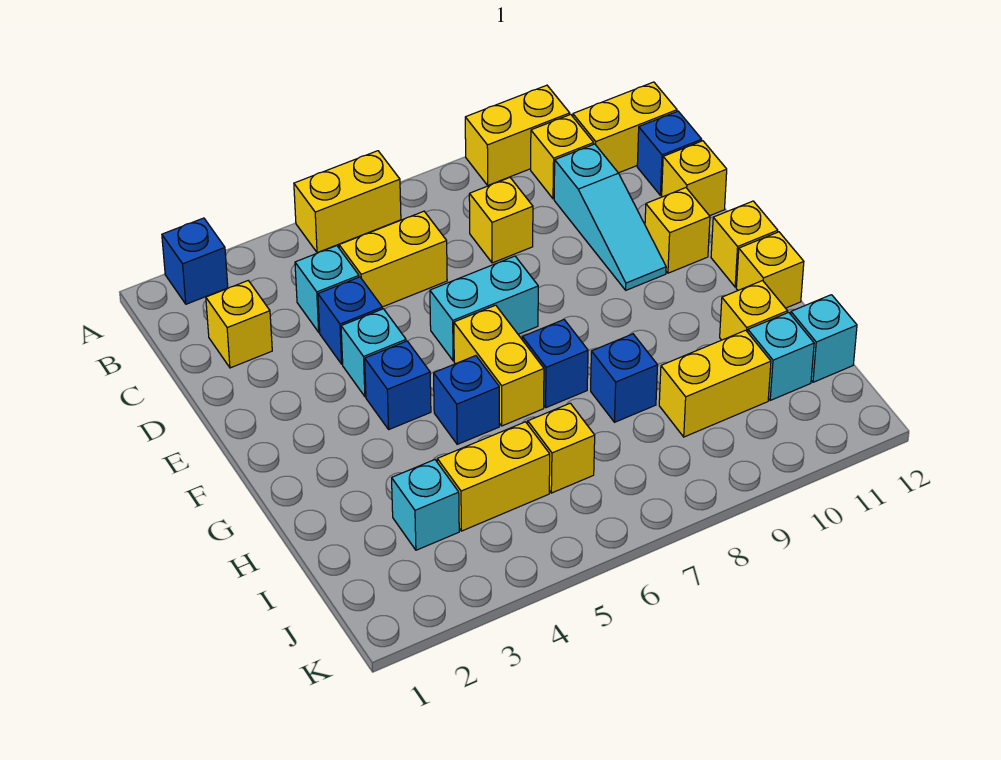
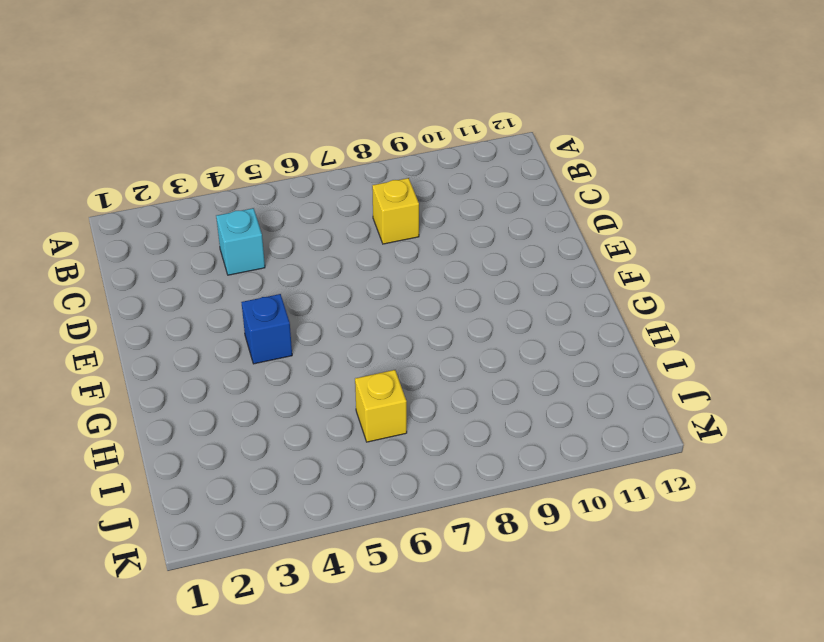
none -> blue brick A2 level 1
none -> yellow brick A5:A6 level 1
none -> yellow brick A9:A10 level 1
none -> yellow brick B10 level 1

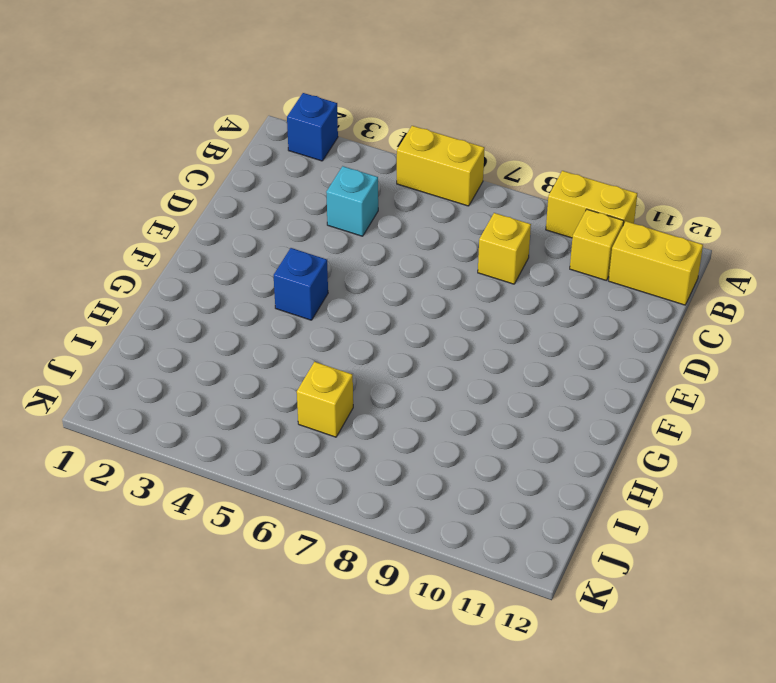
none -> yellow brick C2 level 1
none -> yellow brick C5:C6 level 1
none -> cyan slope C10:E10 level 1 top C
none -> blue brick C12 level 1

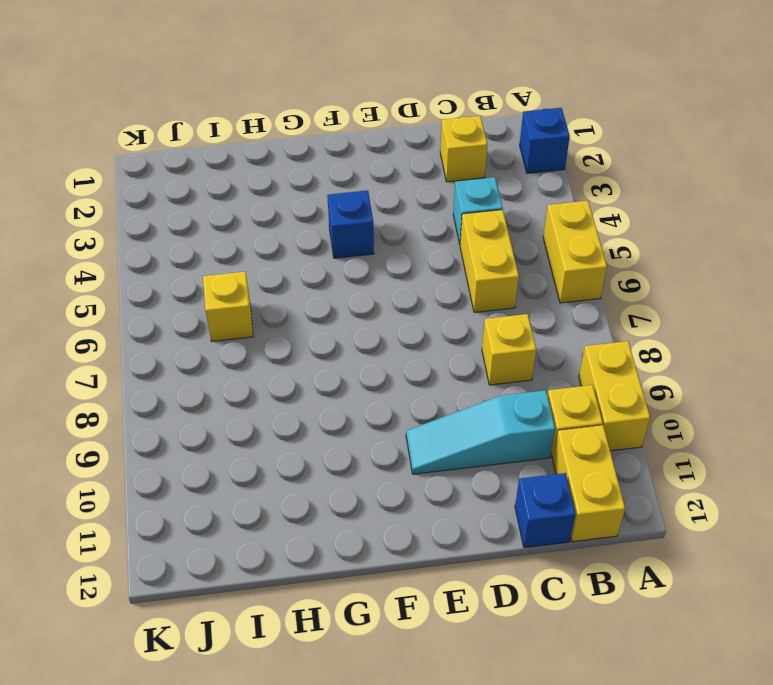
none -> blue brick D4 level 1
none -> yellow brick D12 level 1
none -> cyan brick E4 level 1
none -> cyan brick E6:E7 level 1

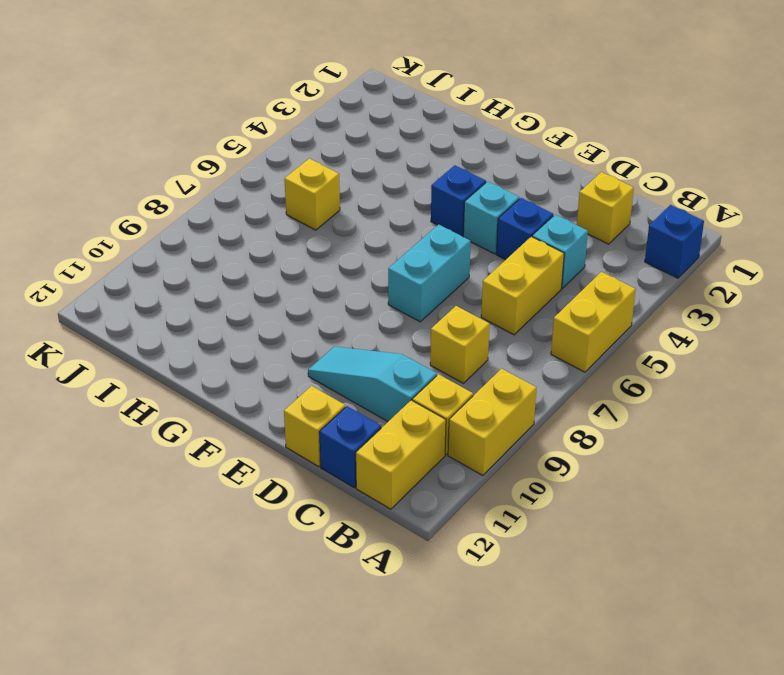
none -> yellow brick E11 level 1
none -> yellow brick F6:G6 level 1
none -> yellow brick F12 level 1
none -> blue brick G5 level 1

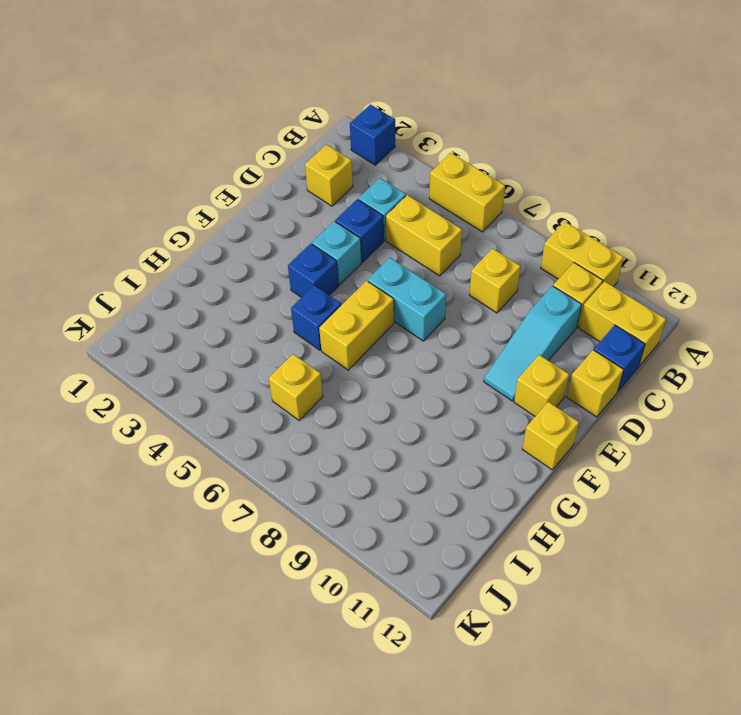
none -> blue brick G7 level 1
none -> yellow brick G12 level 1
none -> blue brick H8 level 1
none -> yellow brick H11 level 1

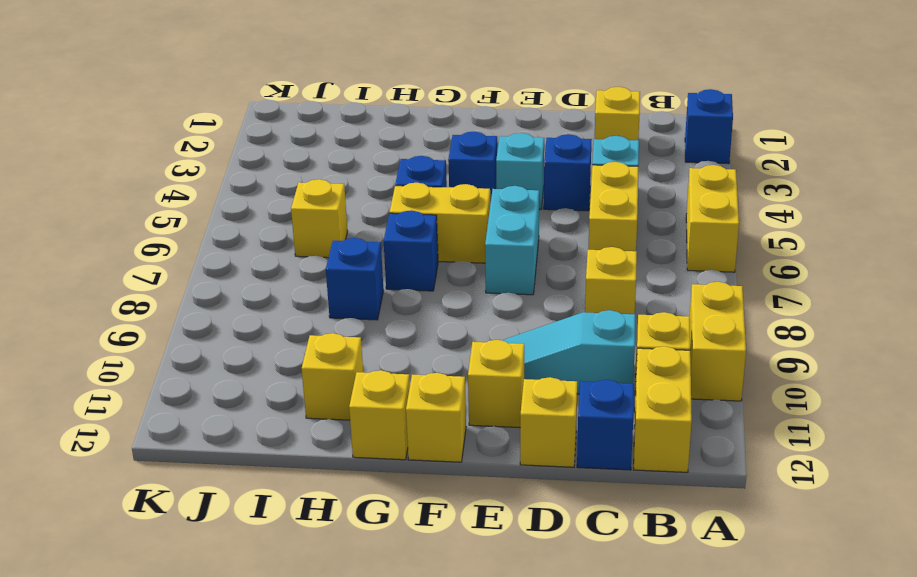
none -> cyan brick I3 level 1
none -> yellow brick I4:I5 level 1
none -> yellow brick I9:I10 level 1
none -> cyan brick I11 level 1

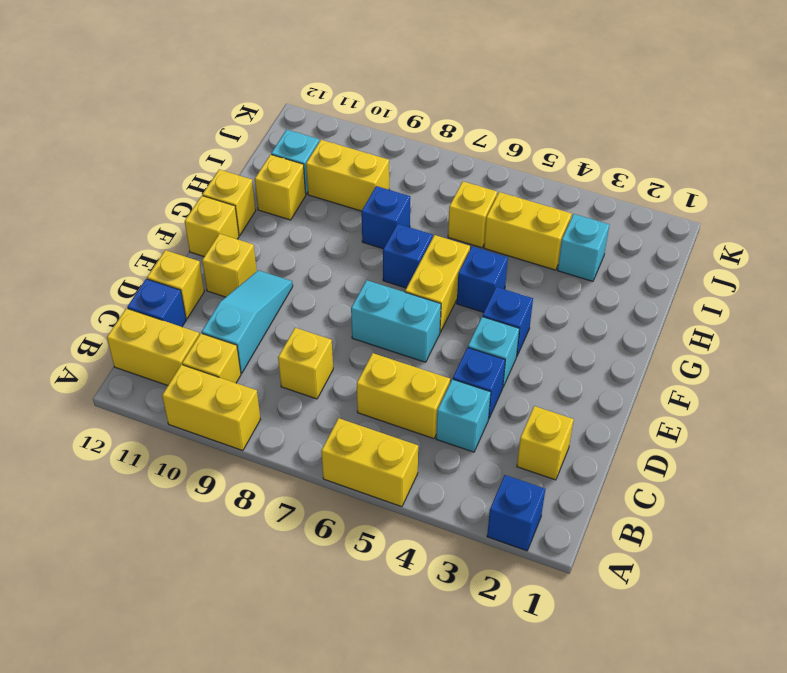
none -> cyan brick I12 level 1

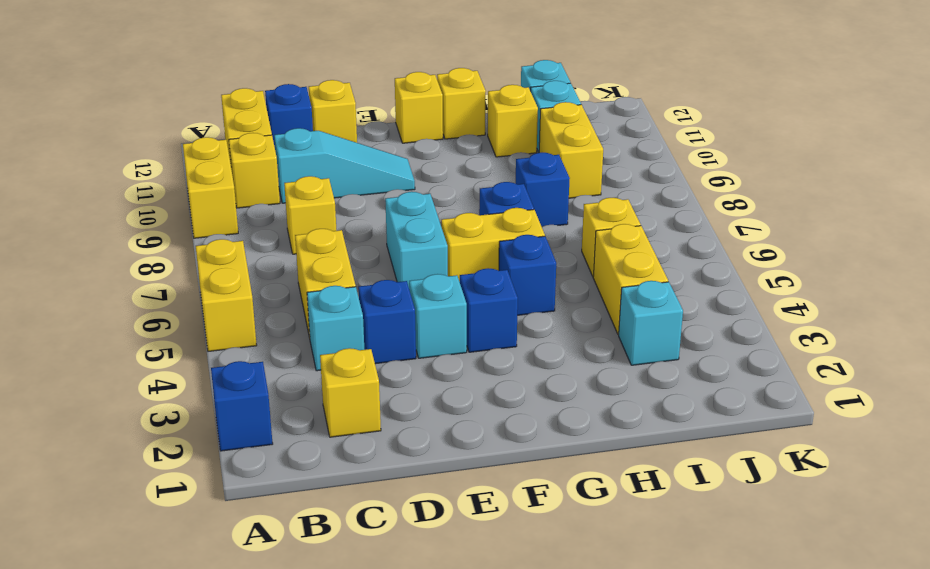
none -> yellow brick E11 level 1

